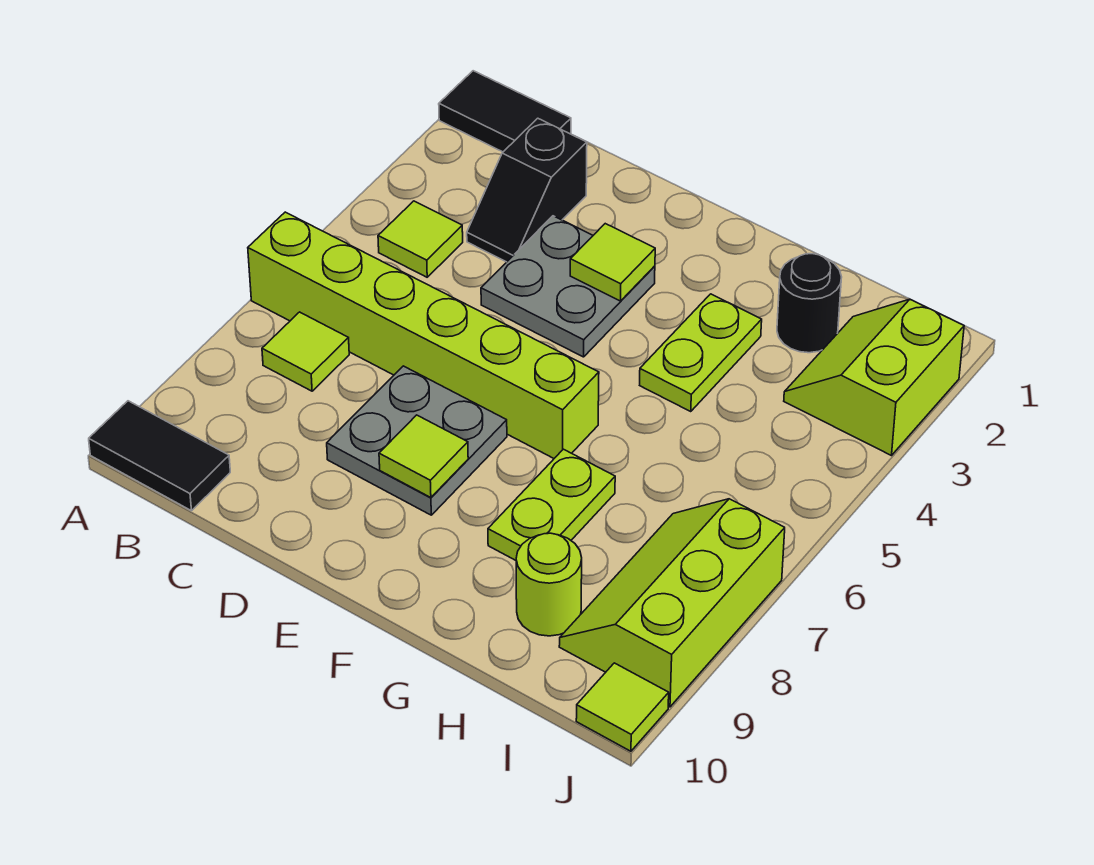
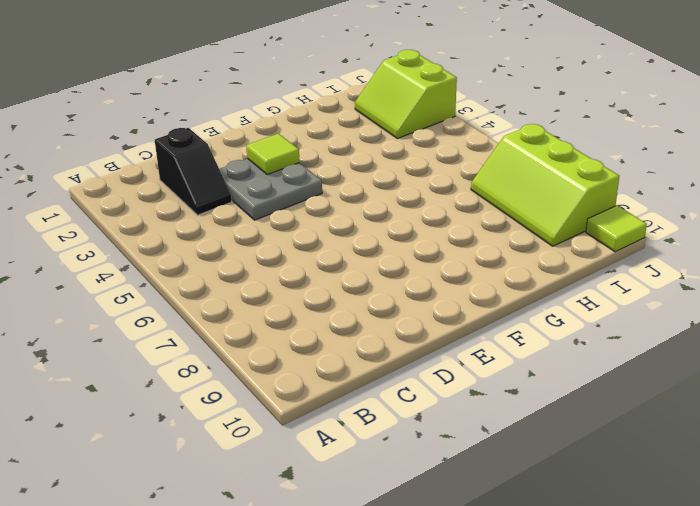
none -> black tile A1:B1 level 1
none -> lime brick A6:F6 level 1
none -> black tile A10:B10 level 1

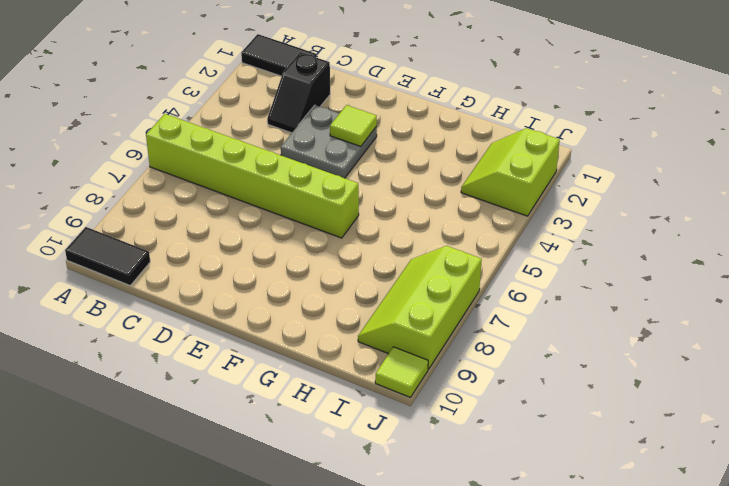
none -> lime tile B4 level 1
none -> lime tile B7 level 1
none -> grey plate D7:E8 level 1

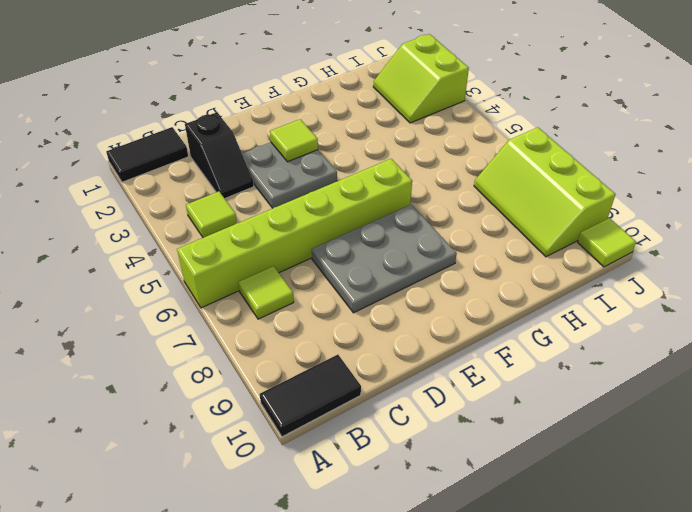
grey plate D7:F8 level 1 -> grey plate D7:E8 level 1
none -> lime plate G3:G4 level 1
none -> lime plate G7:G8 level 1
none -> black round brick H2 level 1

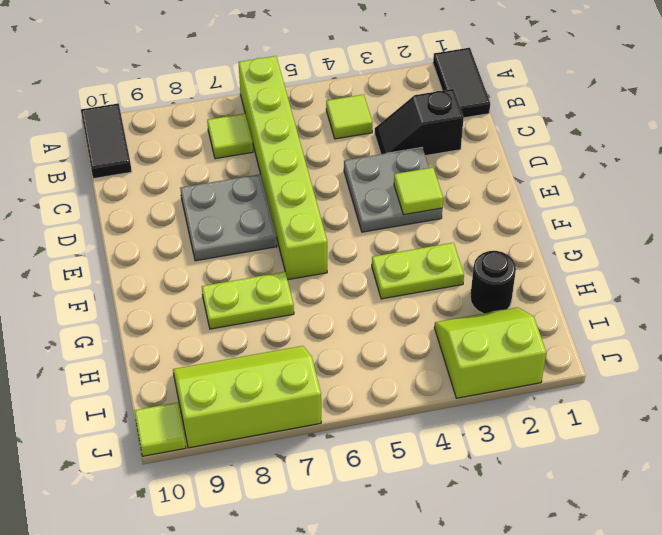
none -> lime round brick H9 level 1
none -> lime tile E8 level 2

